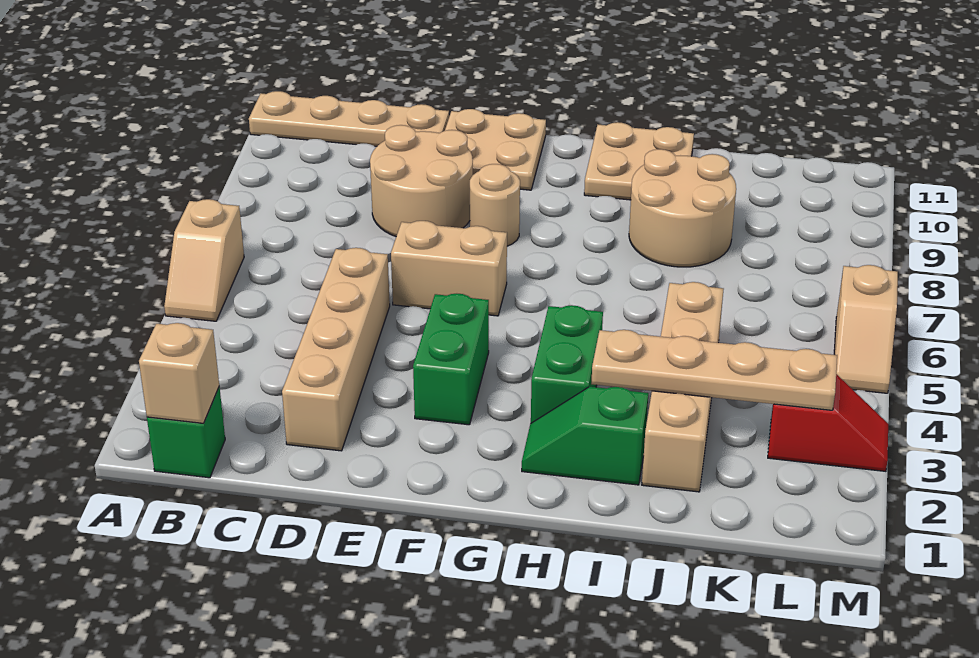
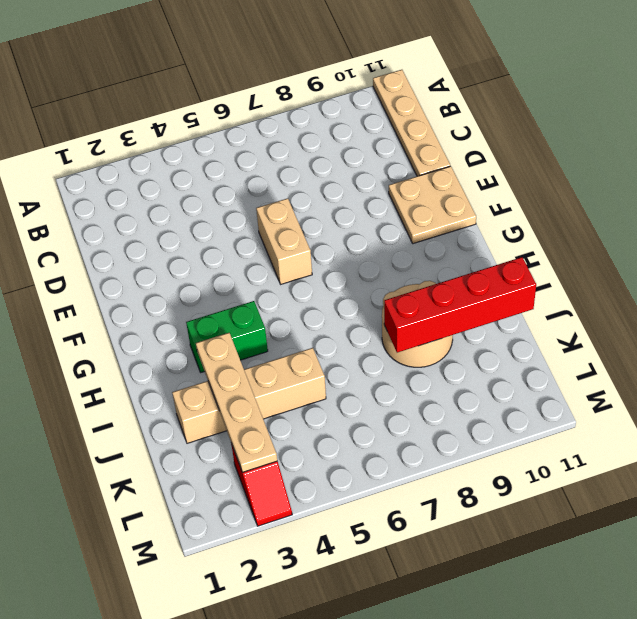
red brick J8:J11 level 2 -> none
none -> tan slope A5:A6 level 1 top 6
none -> green brick B1 level 1
none -> tan brick D2:D5 level 1

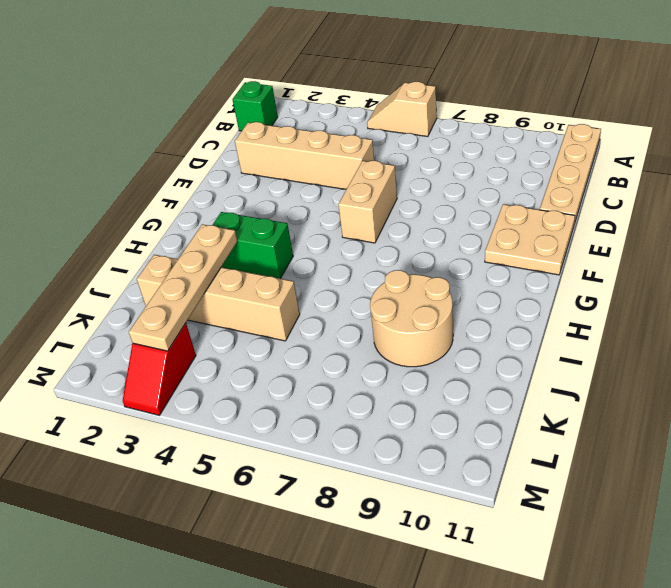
none -> tan round brick D8:E9 level 1
none -> green brick F3:F4 level 1
none -> tan round brick F8 level 1

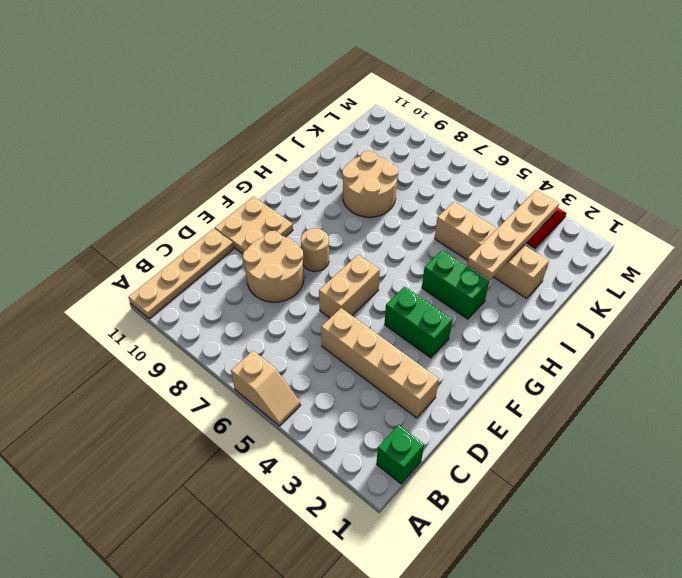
none -> green slope H2:I2 level 1 top I
none -> tan plate H10:I11 level 1
none -> tan slope M5:M6 level 1 top 6

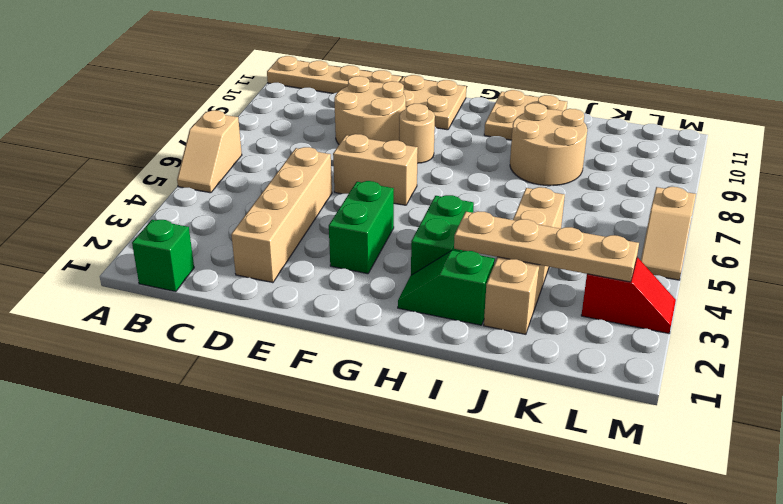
none -> tan brick B1 level 2

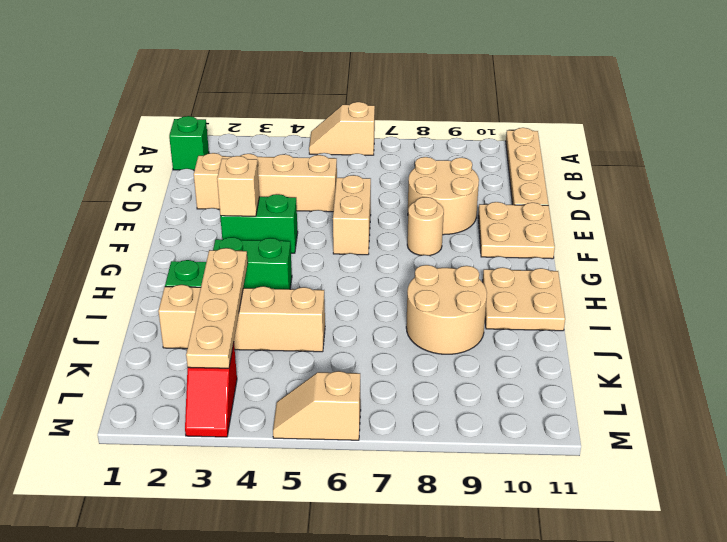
tan brick F3 level 2 -> tan brick B1 level 2

